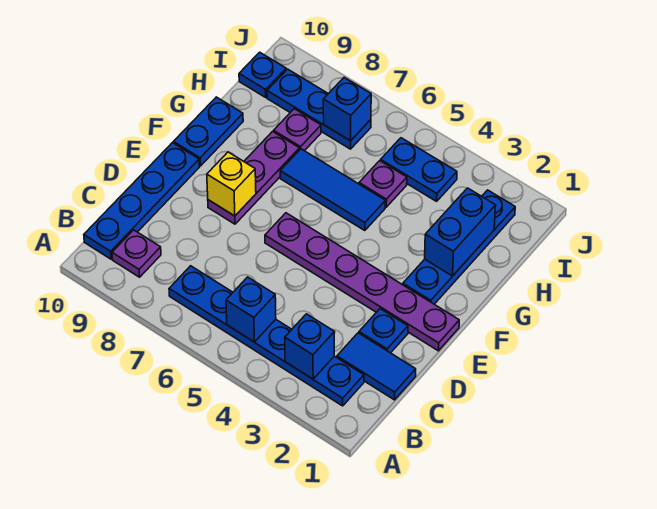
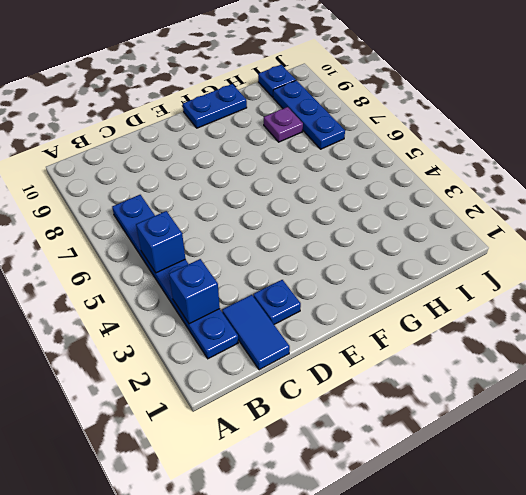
none -> purple plate B9 level 1
none -> blue plate B10:E10 level 1
none -> purple plate E1:E6 level 1

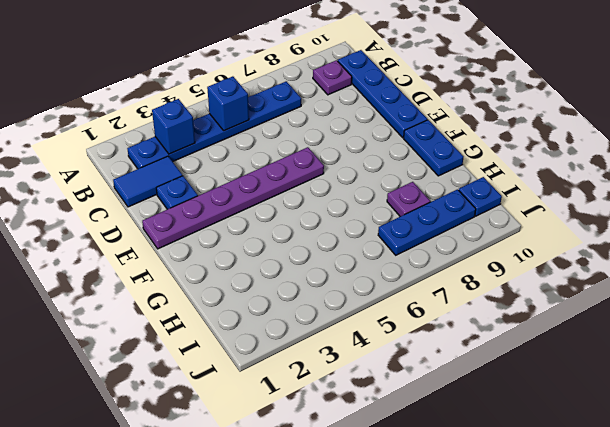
none -> purple plate E8:G8 level 1
none -> blue plate F2:I2 level 1
none -> blue tile G5:G7 level 1

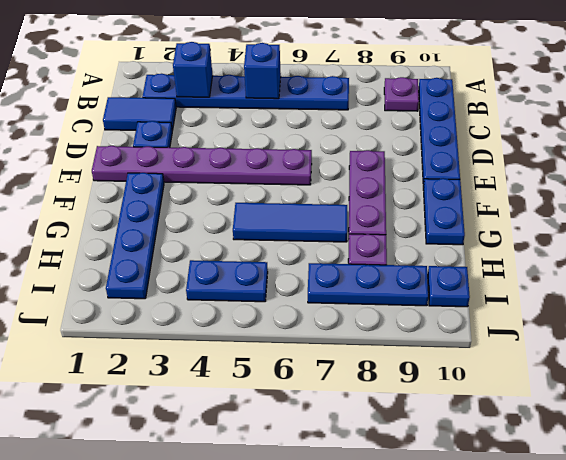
none -> purple plate H5 level 1
none -> yellow brick E8 level 2
none -> blue brick G2:H2 level 2

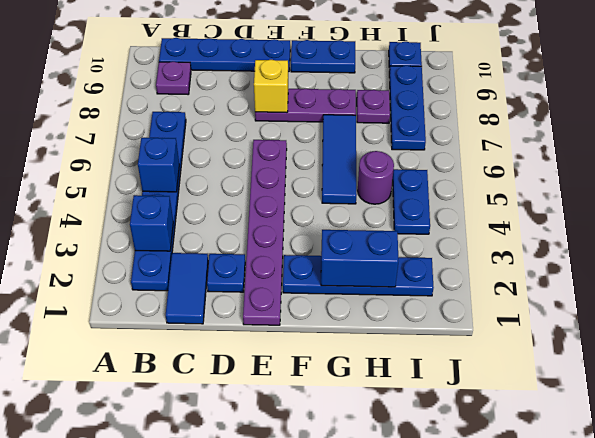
purple round brick H5 level 1 -> purple plate H5 level 1
none -> blue brick I7 level 2

